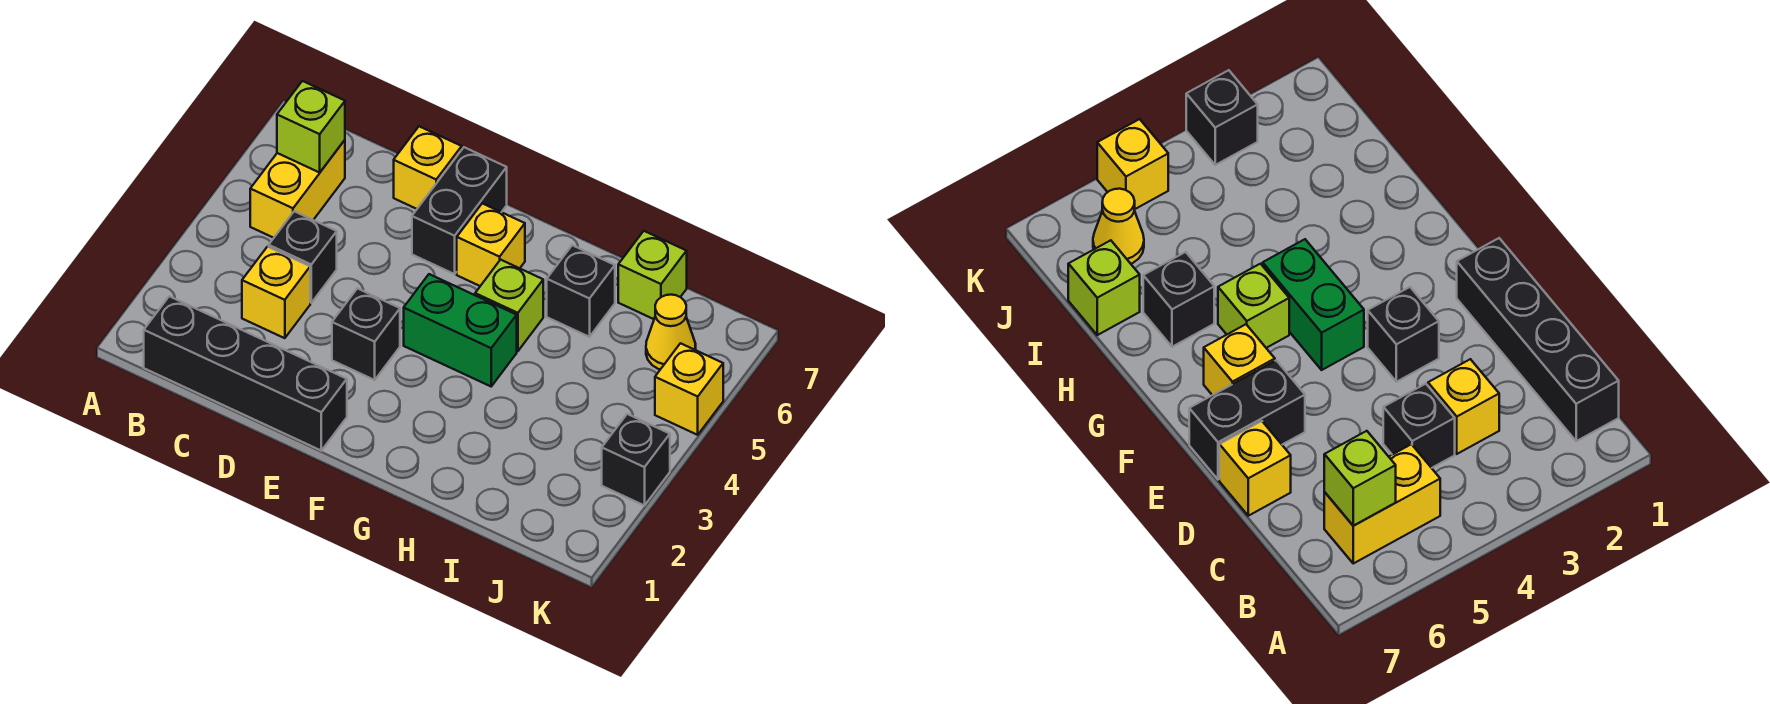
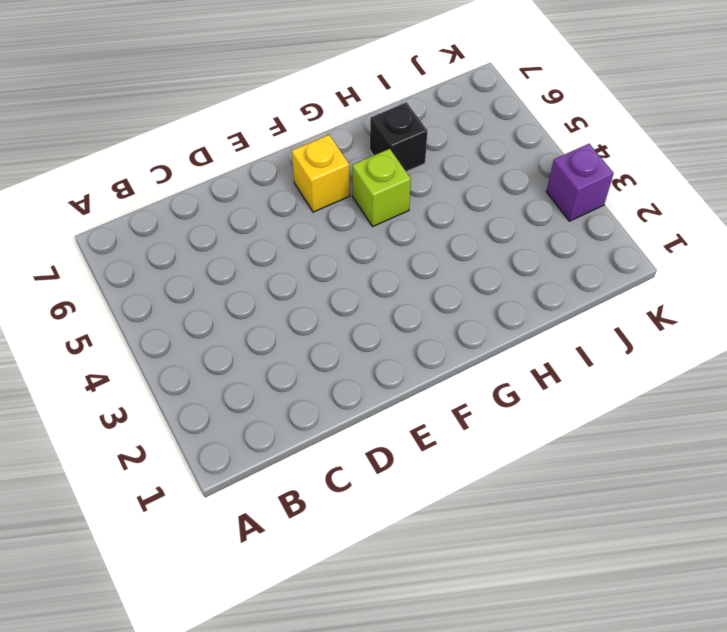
purple brick K3 level 1 -> black brick K3 level 1
none -> black brick B1:E1 level 1
none -> yellow brick B5:B6 level 1
none -> yellow brick C3 level 1

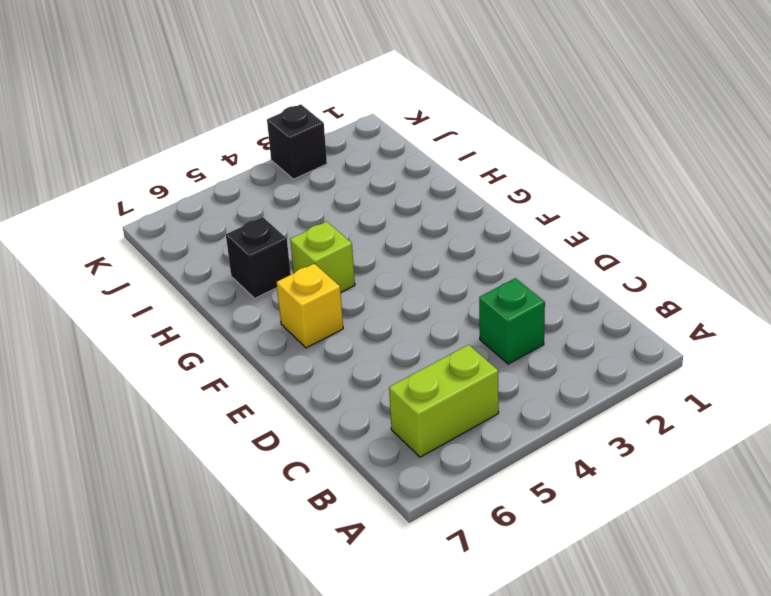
lime brick B5:B6 level 1 -> yellow brick B5:B6 level 1
green brick C3 level 1 -> yellow brick C3 level 1
none -> black brick B1:E1 level 1
none -> black brick C4 level 1
none -> yellow brick D7 level 1

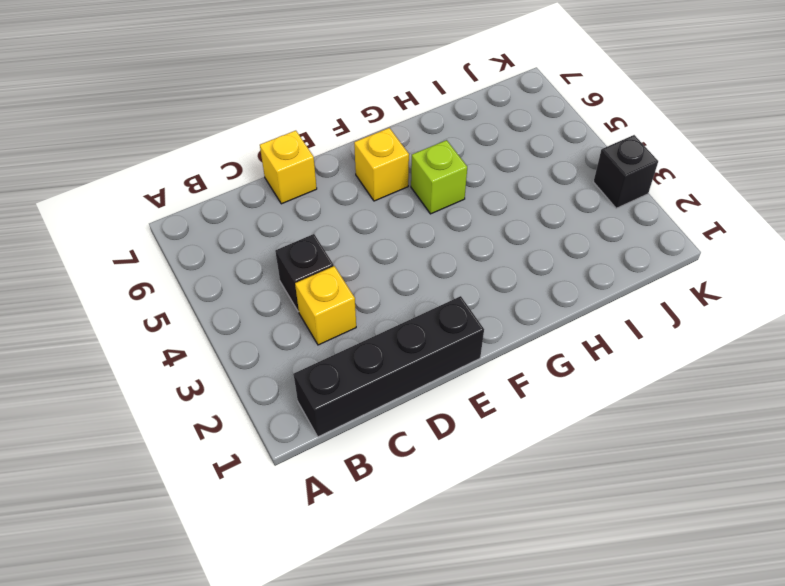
none -> yellow brick B5:B6 level 1
none -> black brick E3 level 1
none -> black brick E6:E7 level 1

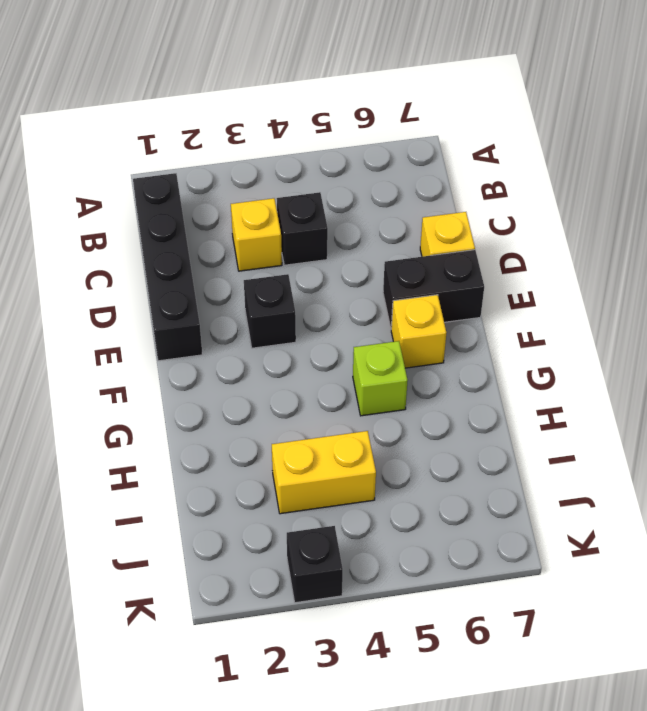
yellow brick I3:I4 level 1 -> yellow brick B5:B6 level 1
none -> green brick F4:G4 level 1
none -> black brick H6 level 1
none -> lime brick I7 level 1

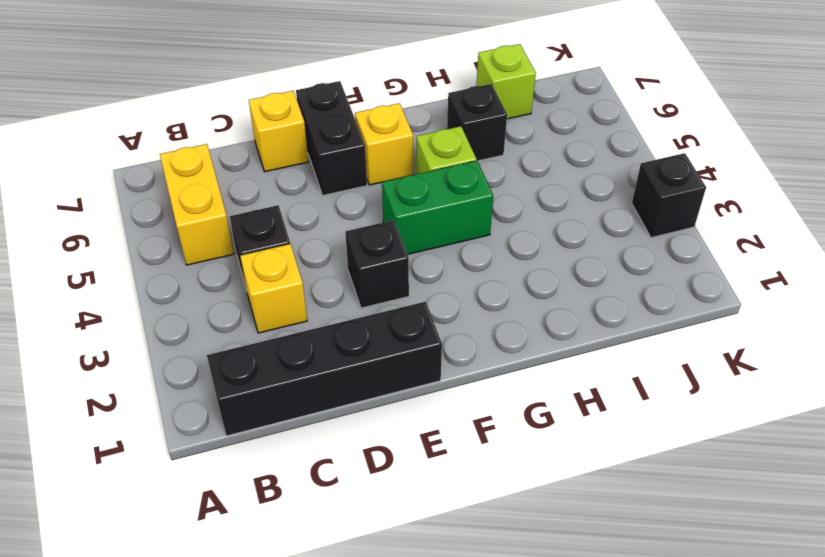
none -> yellow cone J6 level 1
none -> yellow brick K5 level 1
none -> lime brick B6 level 2

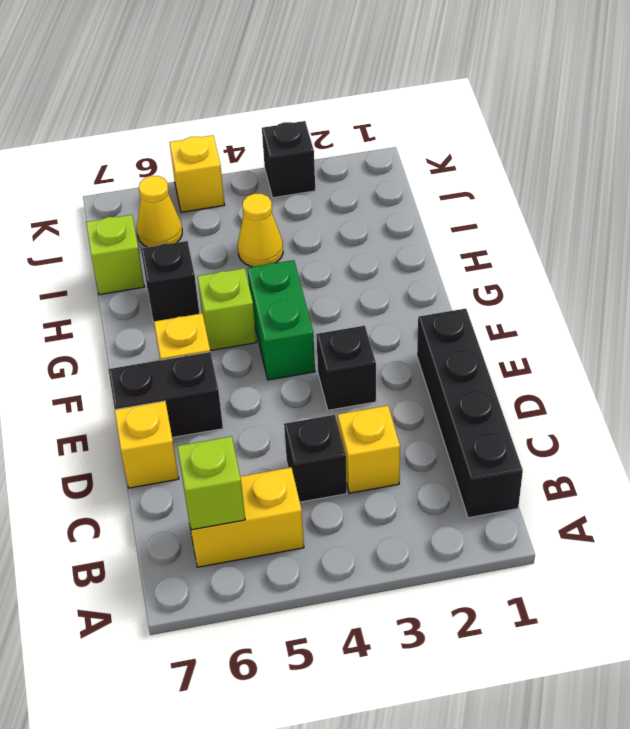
yellow cone I4 level 1 -> none

